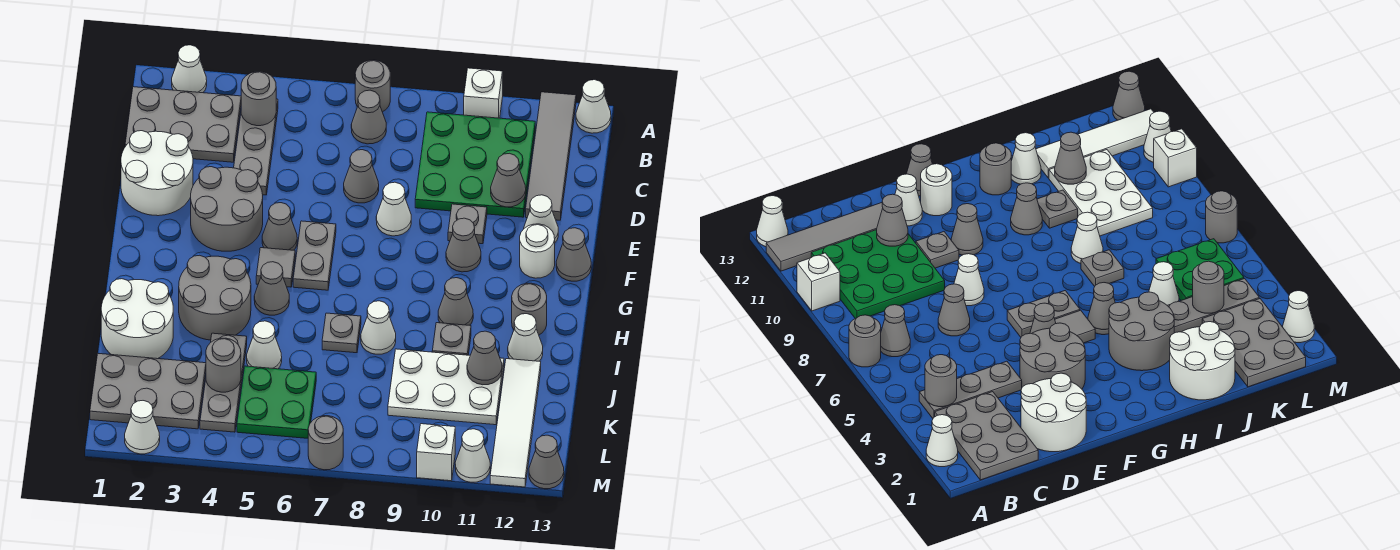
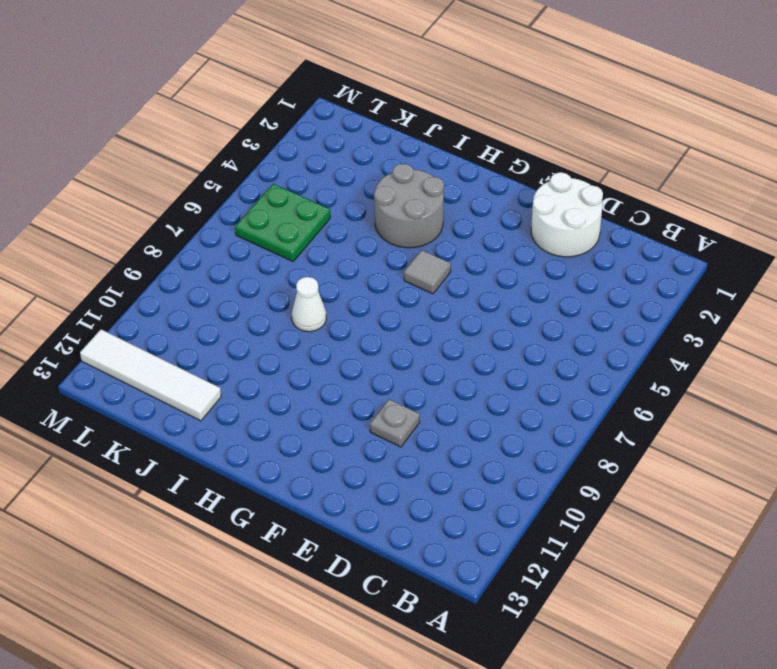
none -> white cone A2 level 1
none -> grey round brick A7 level 1
none -> white brick A10 level 1
none -> grey tile A12:D12 level 1

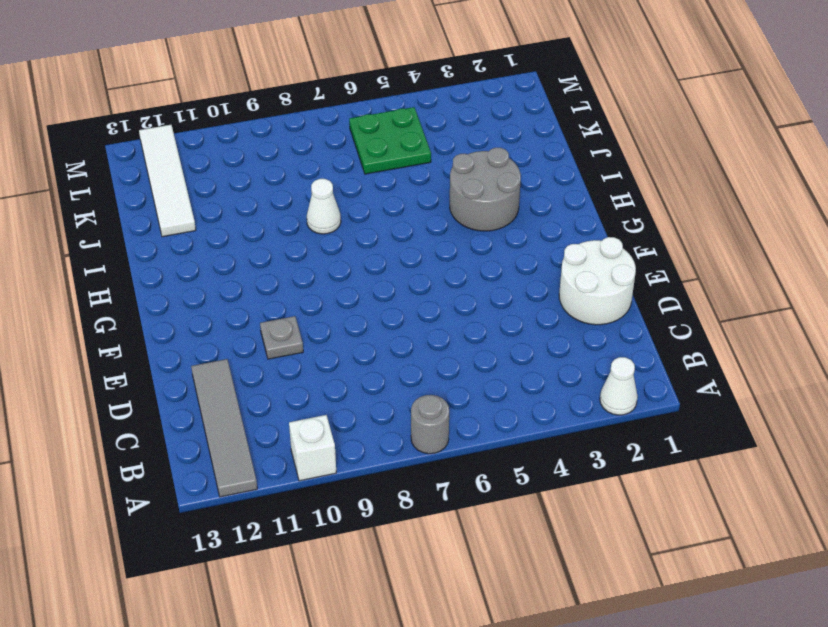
none -> white cone A13 level 1
none -> grey plate B1:C3 level 1
none -> grey plate B4:D4 level 1
none -> grey cone B7 level 1

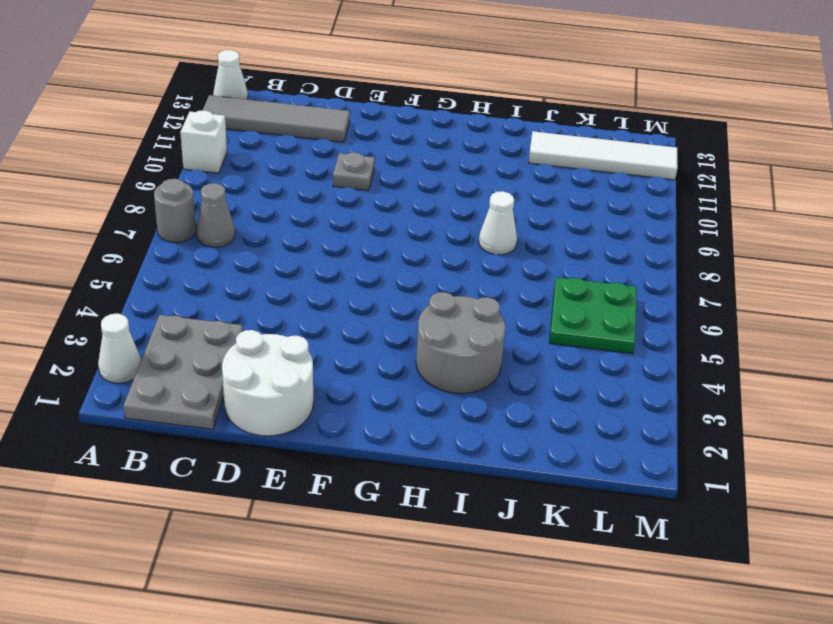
none -> grey plate B4:D4 level 1
none -> green plate B9:D11 level 1
none -> grey cone D7 level 1
none -> grey round brick E3:F4 level 1

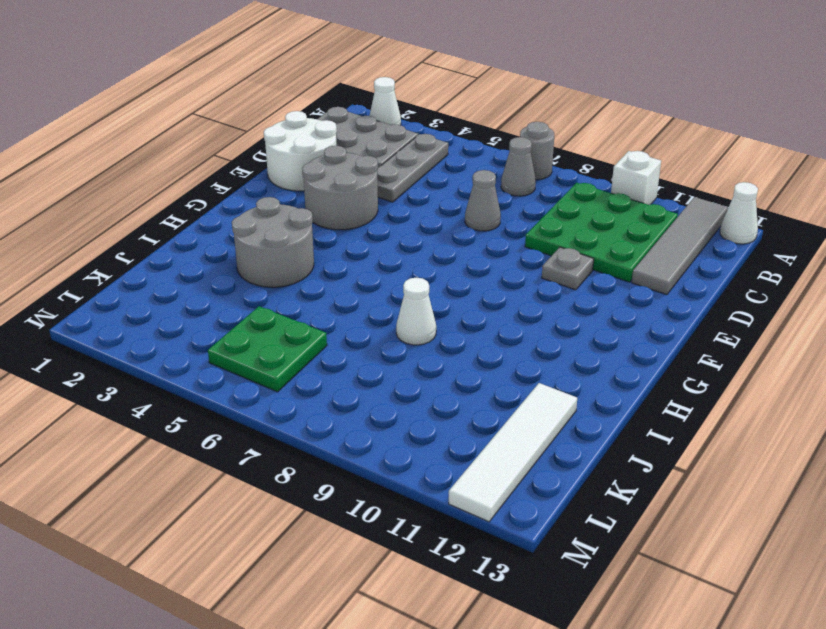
none -> white cone E8 level 1
none -> white cone E12 level 1
none -> grey cone F5 level 1
none -> grey plate F6:G6 level 1

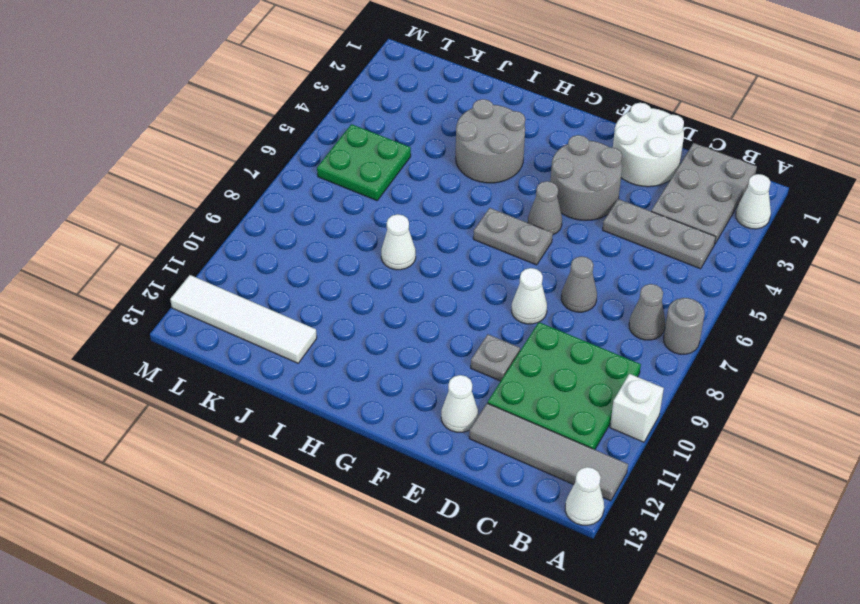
none -> grey cone F10 level 1
none -> white round brick F12 level 1
none -> grey cone F13 level 1
none -> grey tile G5 level 1

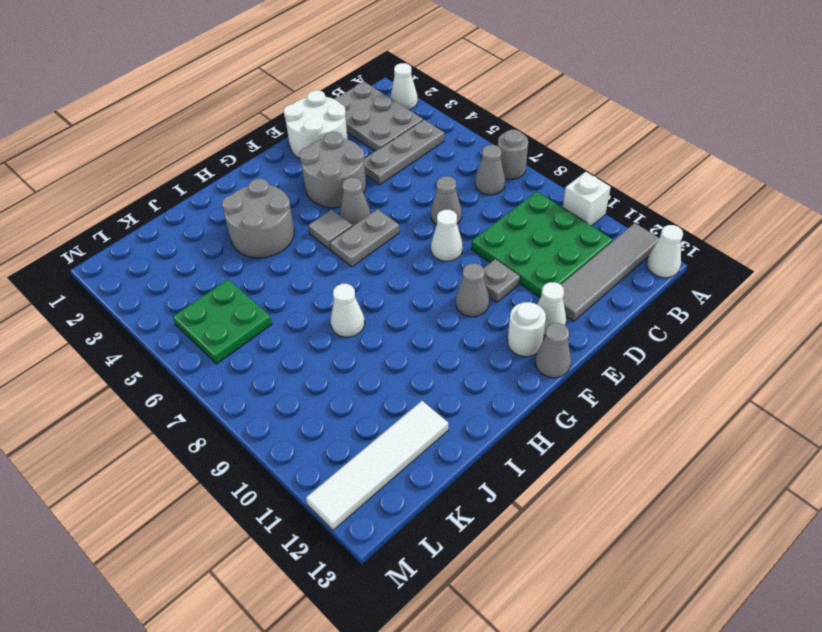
none -> grey cone H5 level 1
none -> grey cone H10 level 1
none -> grey round brick H12 level 1
none -> white round brick I1:J2 level 1

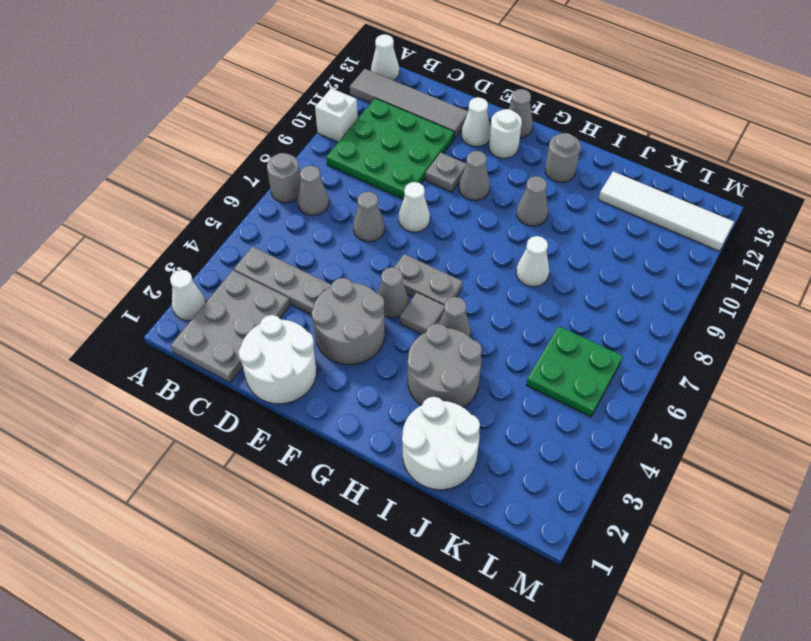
none -> grey plate I7 level 1
none -> grey plate I10 level 1
none -> white cone I12 level 1
none -> grey plate J4:L4 level 1

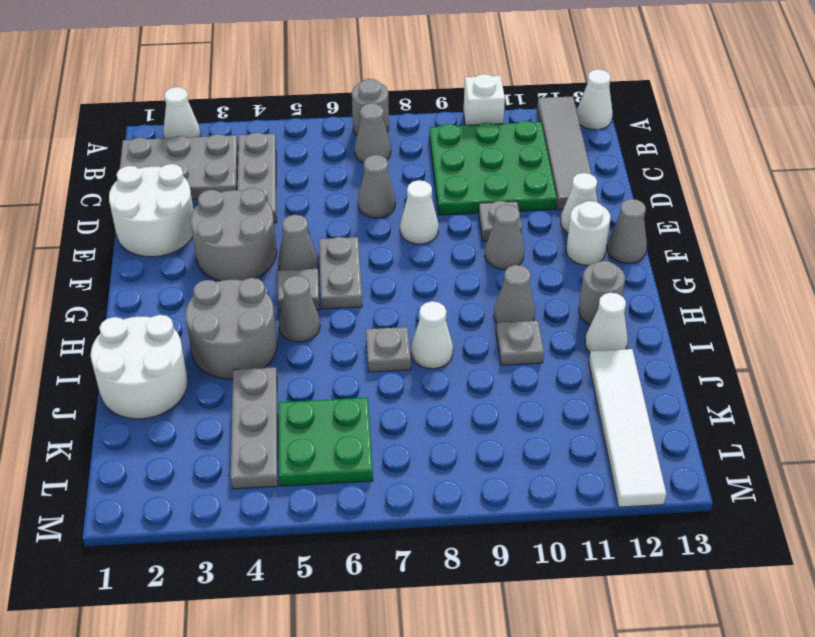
none -> white cone J5 level 1
none -> white plate J9:K11 level 1
none -> grey plate K1:L3 level 1
none -> white cone M2 level 1

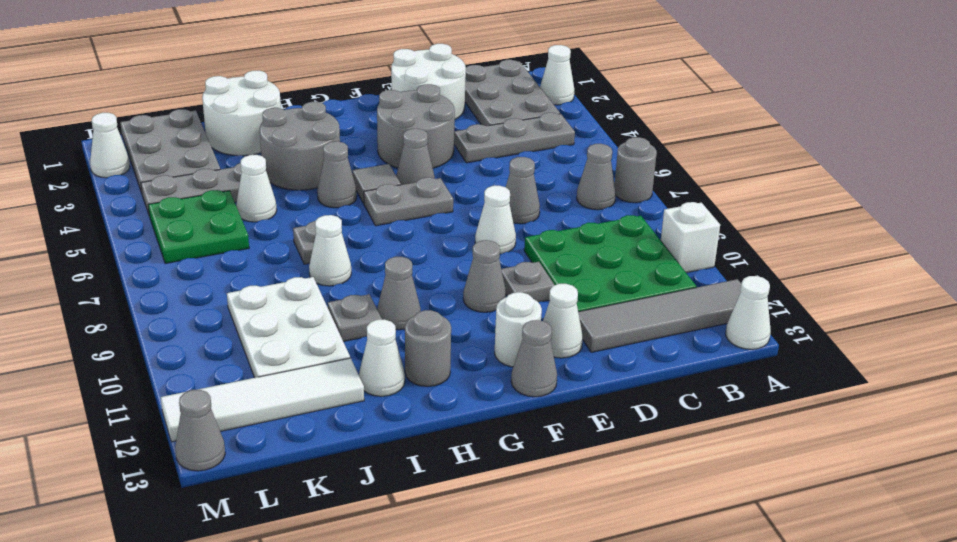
none -> grey round brick M7 level 1
none -> white brick M10 level 1
none -> white cone M11 level 1
none -> grey round brick B4 level 2

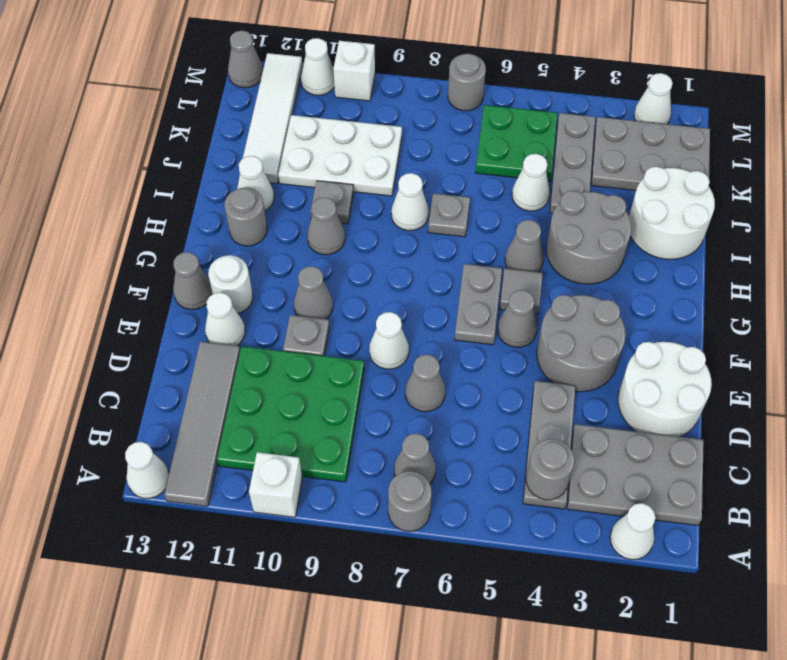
none -> grey cone D11 level 2
none -> grey cone J11 level 2
none -> grey round brick K4 level 2

